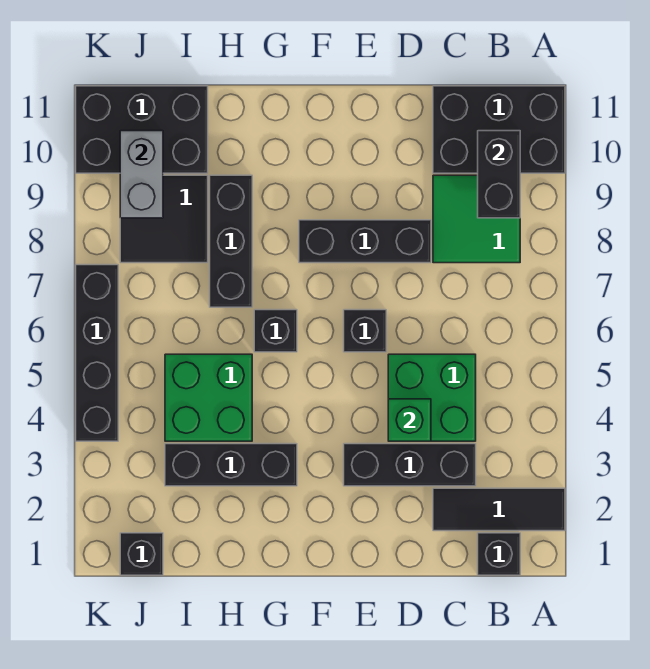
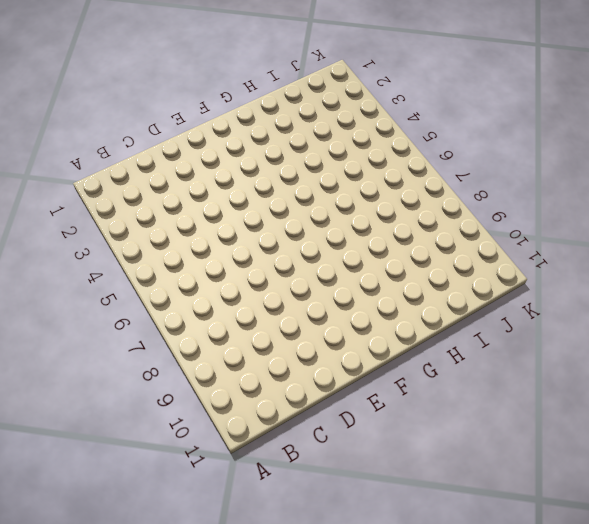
none -> black tile A2:C2 level 1
none -> black brick A10:C11 level 1
none -> black brick B1 level 1

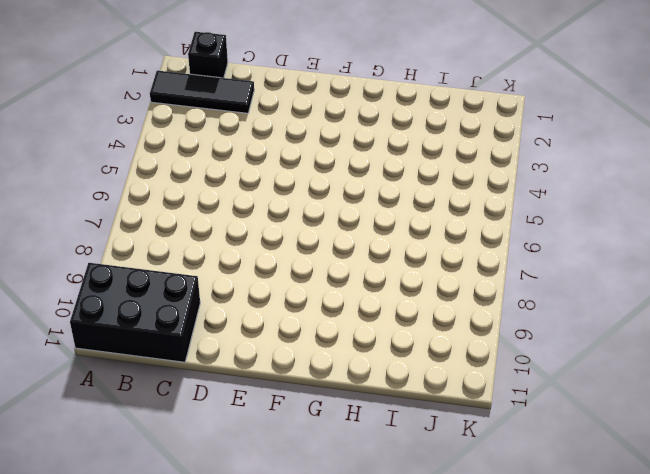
none -> green tile B8:C9 level 1
none -> black brick C3:E3 level 1
none -> green brick C4:D5 level 1

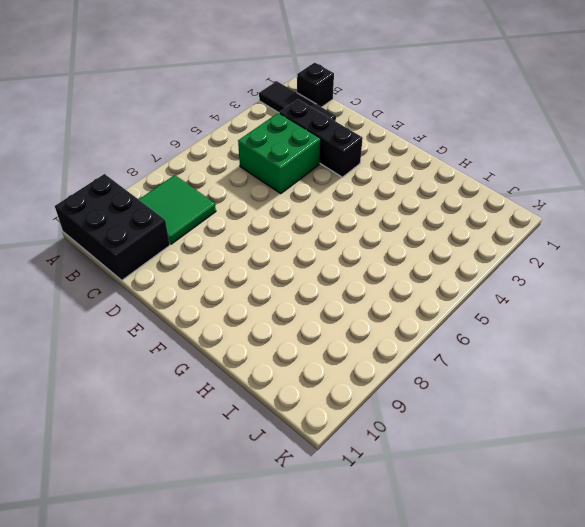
none -> black brick D8:F8 level 1
none -> black brick E6 level 1
none -> black brick G3:I3 level 1

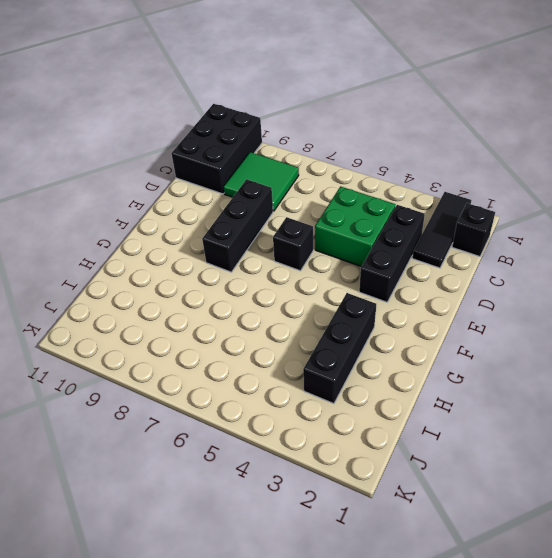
none -> black brick G6 level 1
none -> green brick H4:I5 level 1
none -> black brick H7:H9 level 1

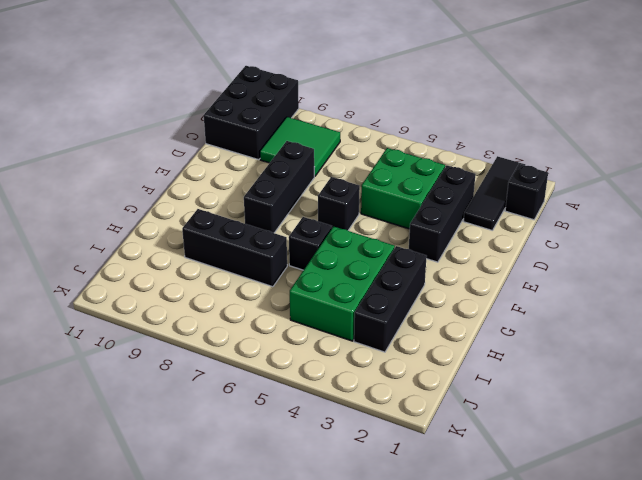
green brick G4:I5 level 1 -> green brick H4:I5 level 1
none -> black tile I8:J9 level 1
none -> black brick I10:K11 level 1
none -> black brick J1 level 1

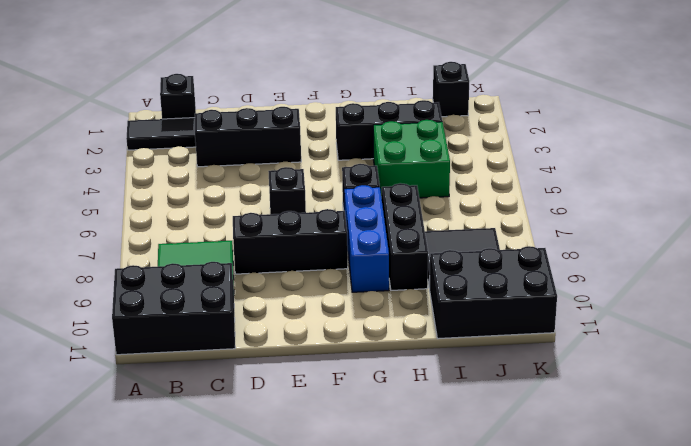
blue brick G7:G9 level 1 -> none
none -> green brick C4:D5 level 1
none -> black brick K4:K7 level 1
none -> black brick B9:B10 level 2

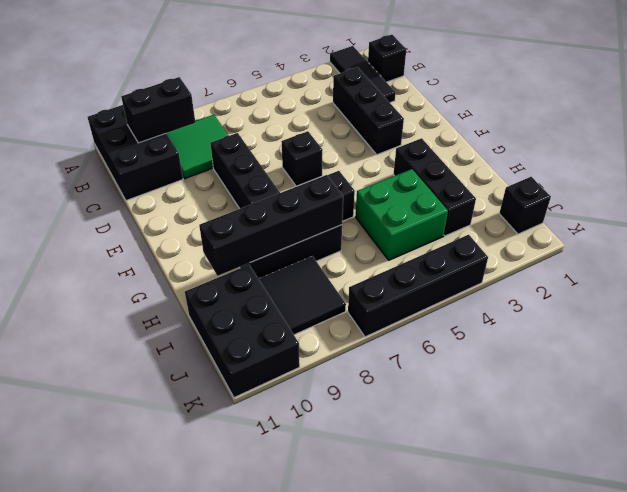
black brick H7:H10 level 2 -> none
none -> green brick C4:D5 level 1
none -> green brick D4 level 2
none -> grey brick J9:J10 level 2

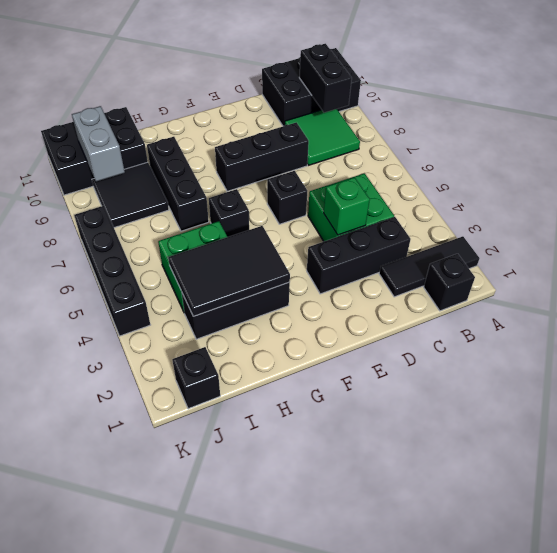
black tile G3:I4 level 2 -> none

